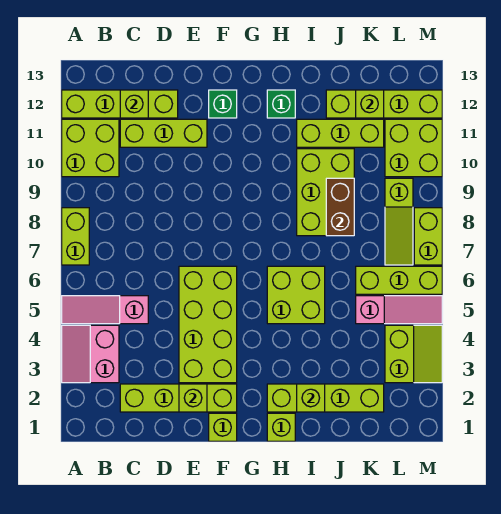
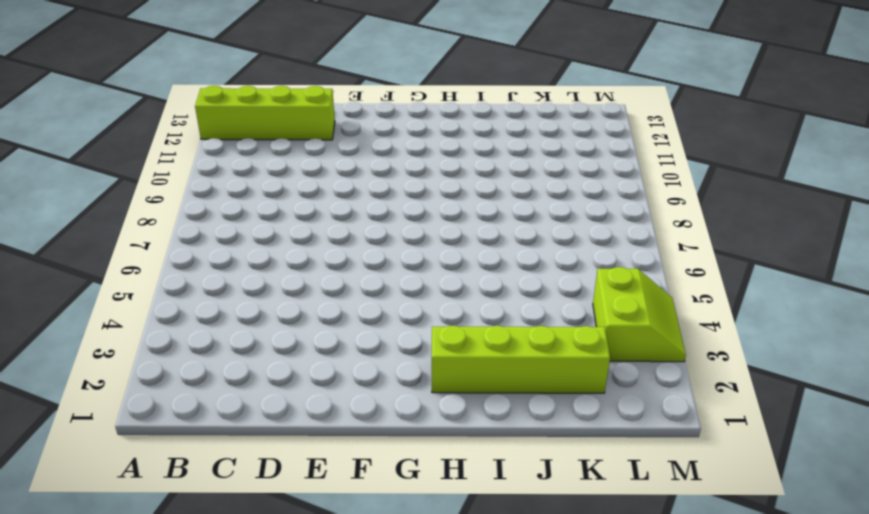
none -> pink slope A3:B4 level 1 top B
none -> pink slope A5:C5 level 1 top C
none -> lime brick A7:A8 level 1

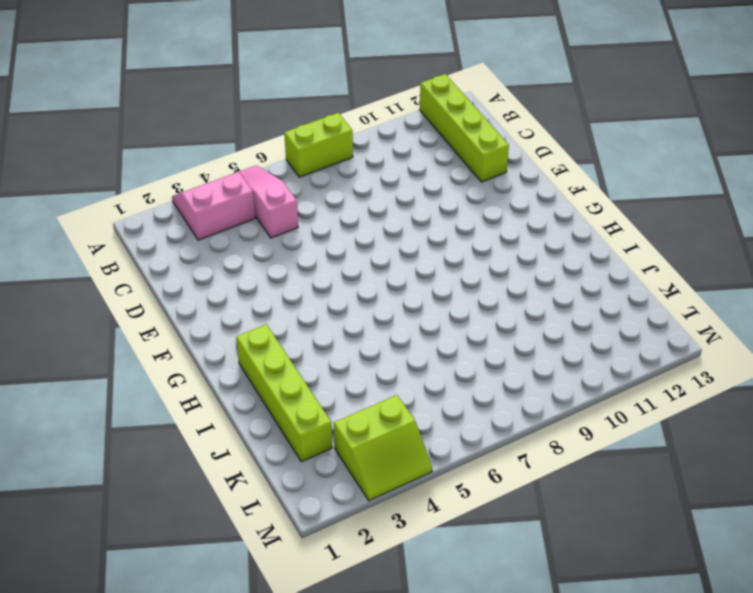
none -> lime brick A10:B11 level 1
none -> lime brick C2:F2 level 1
none -> lime brick C11:E11 level 1

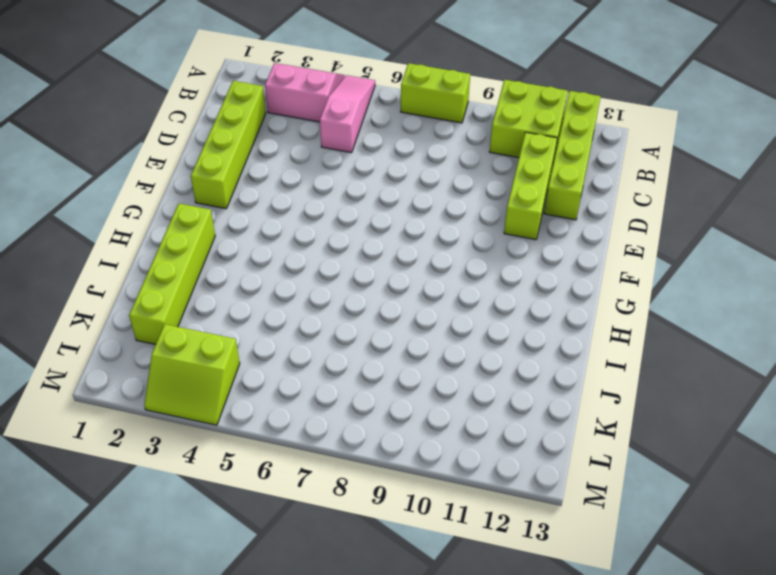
none -> lime brick E3:F6 level 1
none -> lime brick F1 level 1
none -> green brick F12 level 1

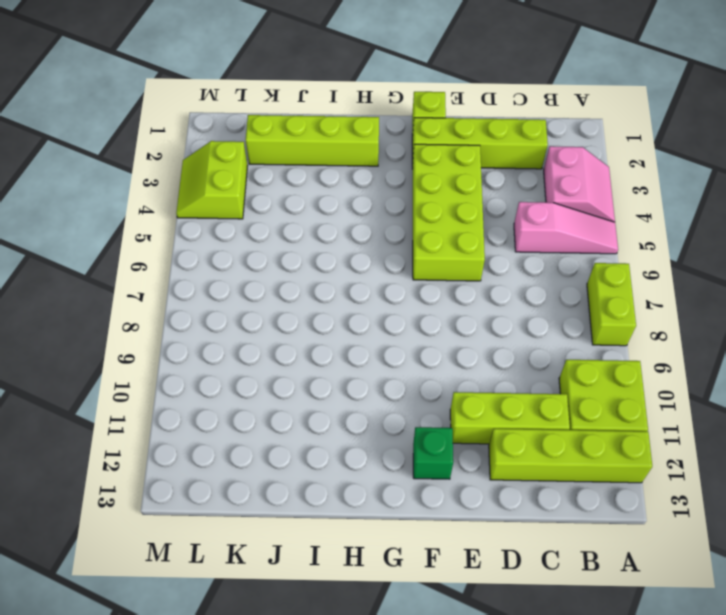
none -> lime brick H1 level 1
none -> lime brick H5:I6 level 1
none -> green brick H12 level 1

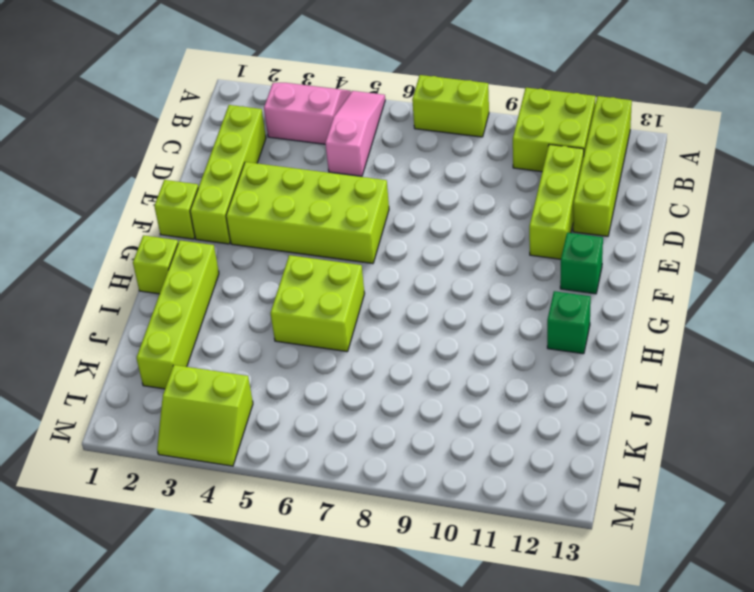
none -> lime brick I8:J10 level 1
none -> lime brick I11:K11 level 1
none -> lime brick J12:M12 level 1

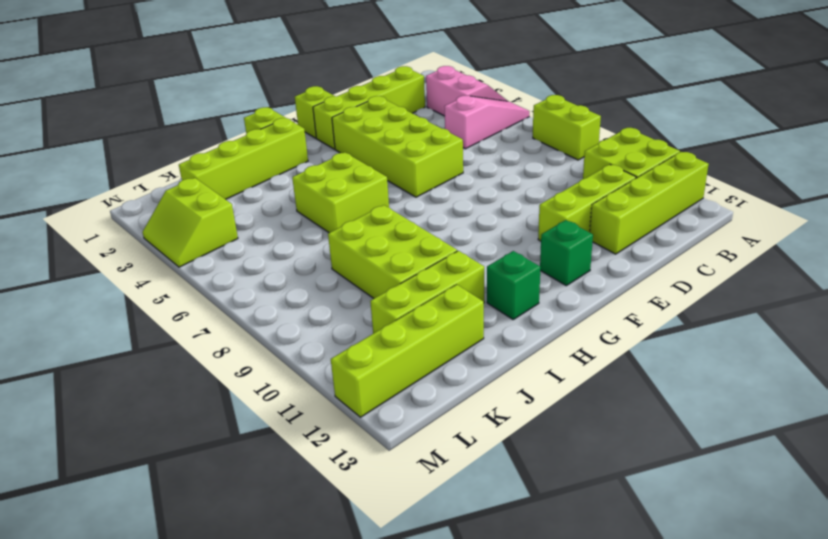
none -> pink slope K5:M5 level 1 top K
none -> lime brick K6:M6 level 1
none -> lime slope L7:L9 level 1 top 9

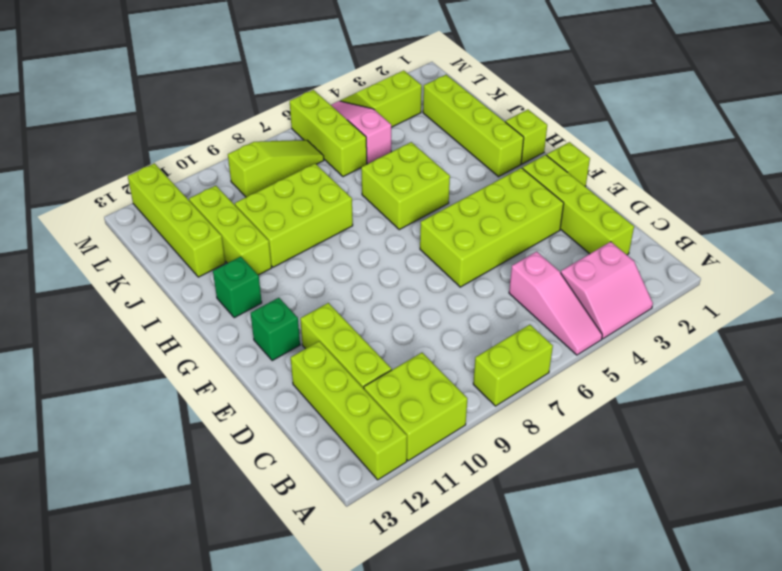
none -> lime brick L10:M11 level 1
none -> lime brick M7:M8 level 1
none -> lime brick C12 level 2

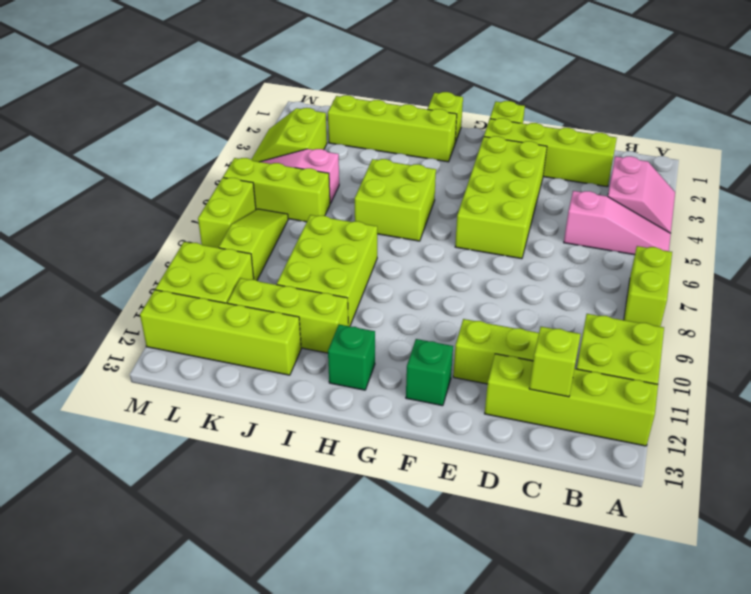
none -> lime brick E2 level 2
none -> lime brick I2 level 2
none -> brown brick J8:J9 level 2

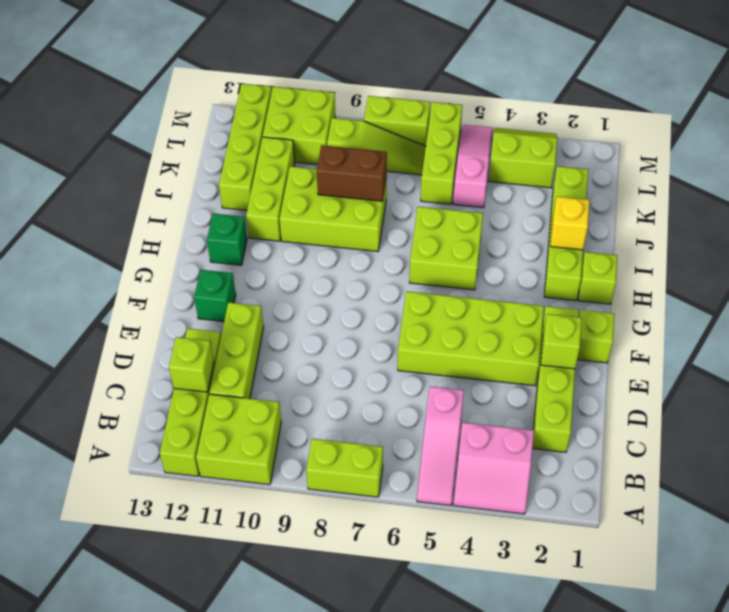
yellow brick I2 level 2 -> lime brick I2 level 2
none -> lime brick K12 level 2

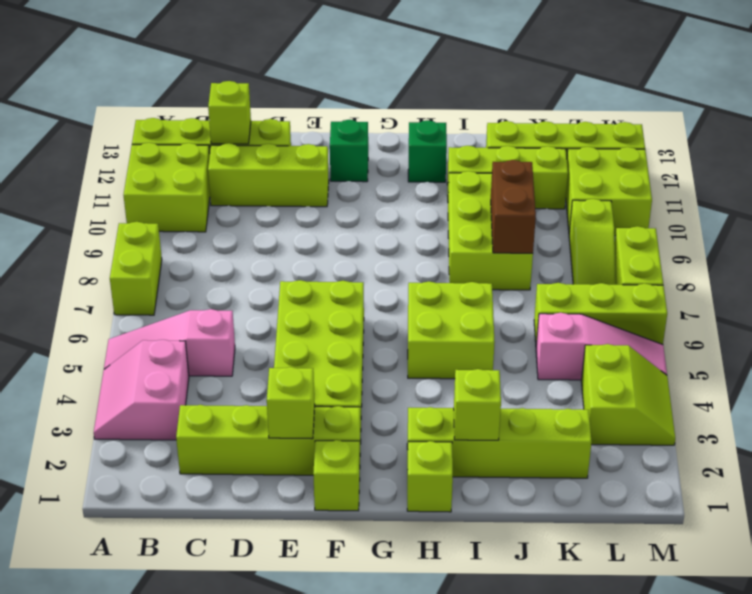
none -> lime brick K12 level 2

